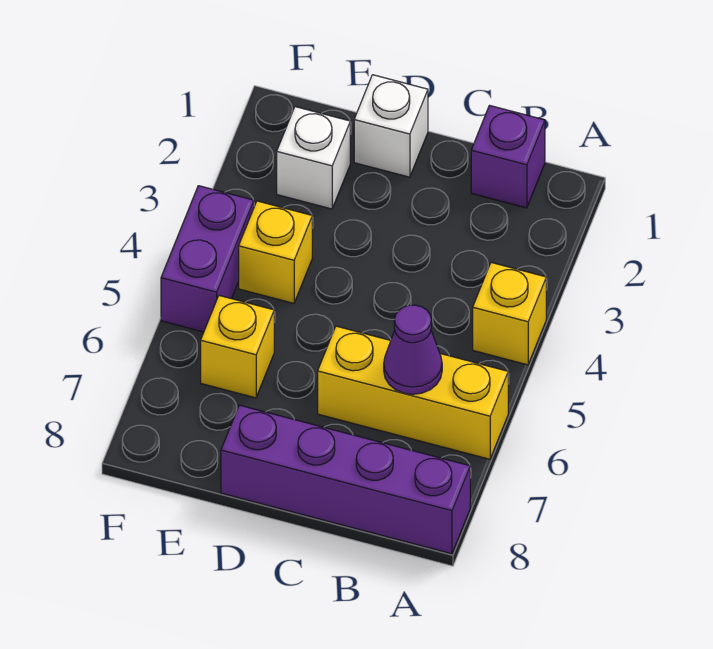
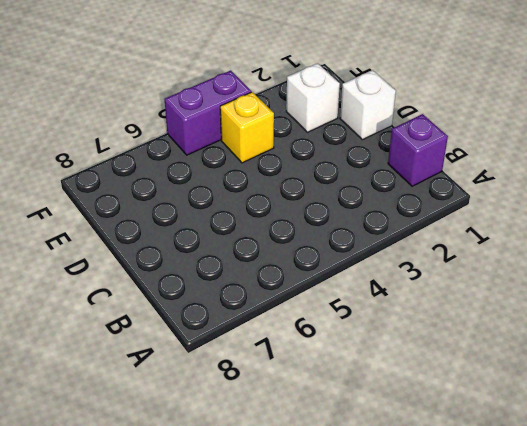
none -> yellow brick A4 level 1
none -> yellow brick A6:C6 level 1

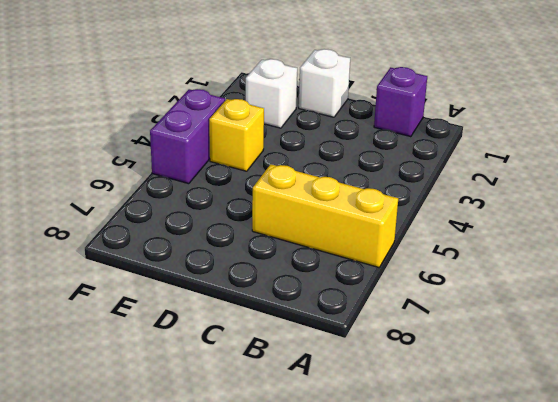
none -> yellow brick A4 level 1
none -> purple brick A8:D8 level 1

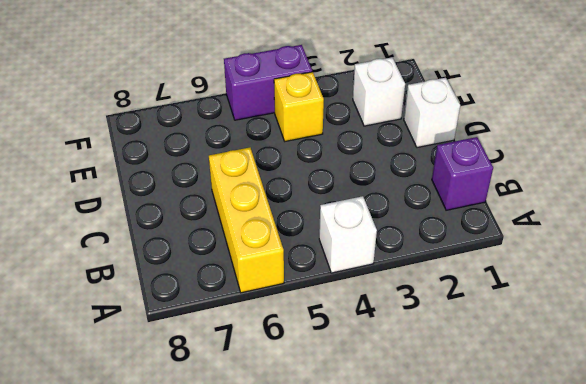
white brick A4 level 1 -> yellow brick A4 level 1
none -> purple brick A8:D8 level 1
none -> yellow brick E6 level 1

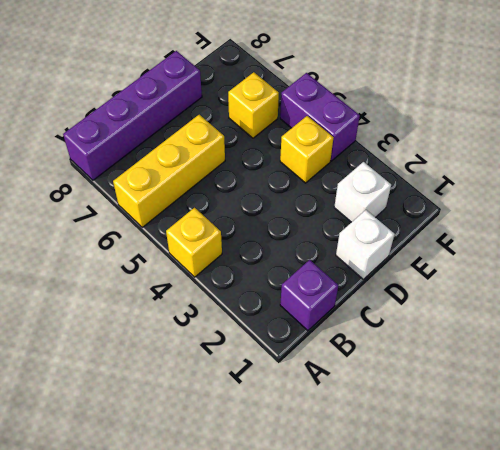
none -> purple cone B6 level 2

